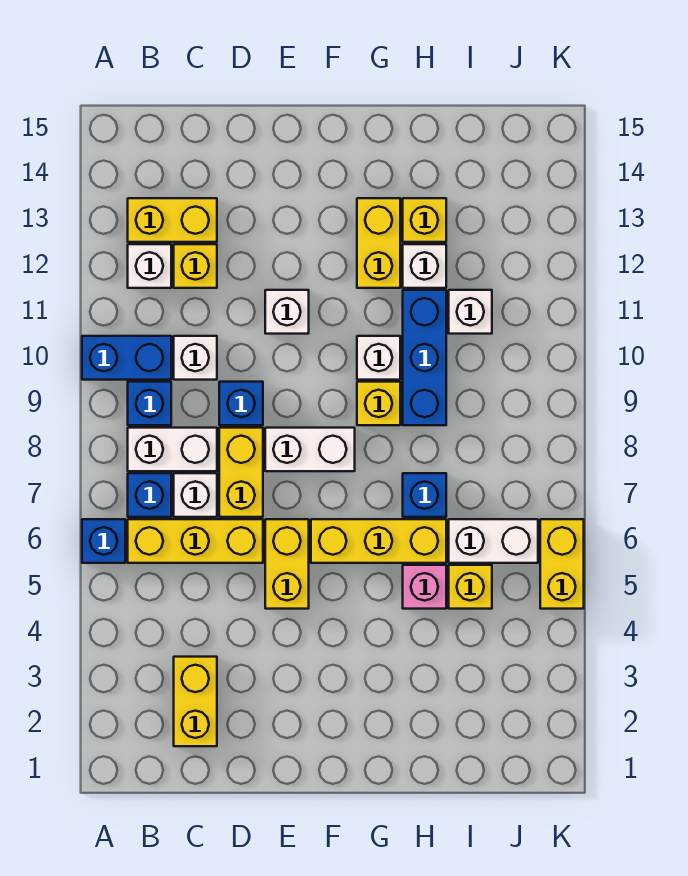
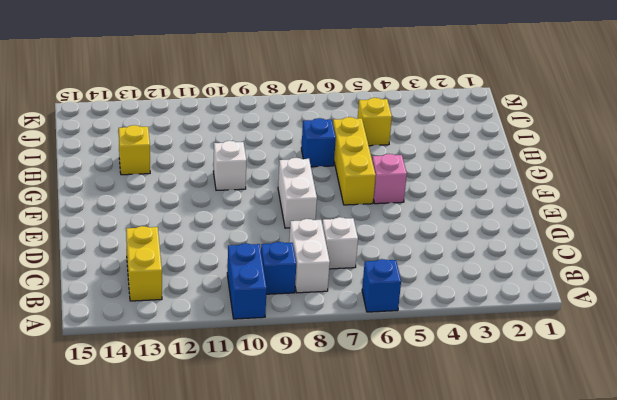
pink brick F5 level 1 -> pink brick H5 level 1
none -> yellow brick B6:D6 level 1
none -> blue brick B7 level 1
none -> white brick B12 level 1
none -> yellow brick C2:C3 level 1

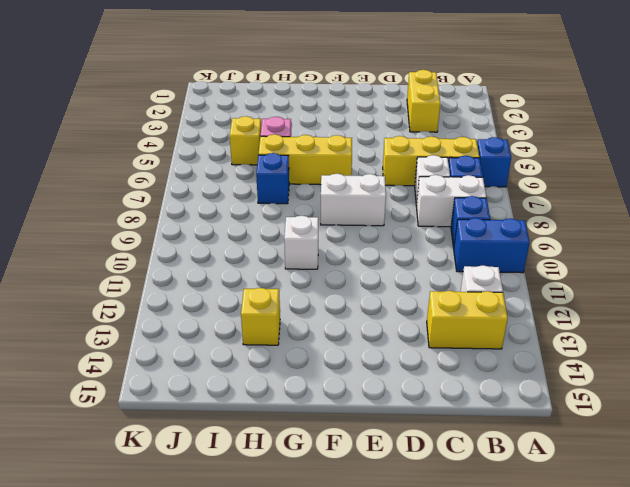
none -> white brick C10 level 1
none -> yellow brick C12 level 1
none -> yellow brick D7:D8 level 1
none -> blue brick D9 level 1

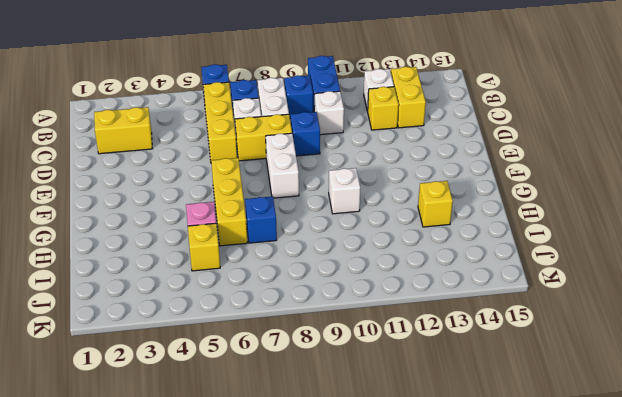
none -> yellow brick E5:E6 level 1
none -> white brick E11 level 1
none -> yellow brick G9 level 1
none -> yellow brick G12:G13 level 1

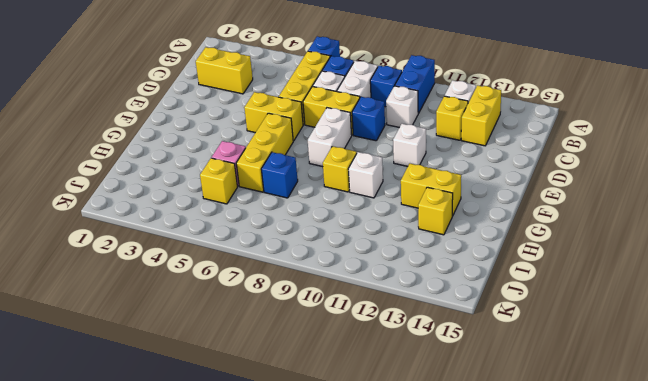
none -> blue brick H9:H11 level 1
none -> white brick H12 level 1
none -> white brick I6:J6 level 1
none -> white brick I11 level 1

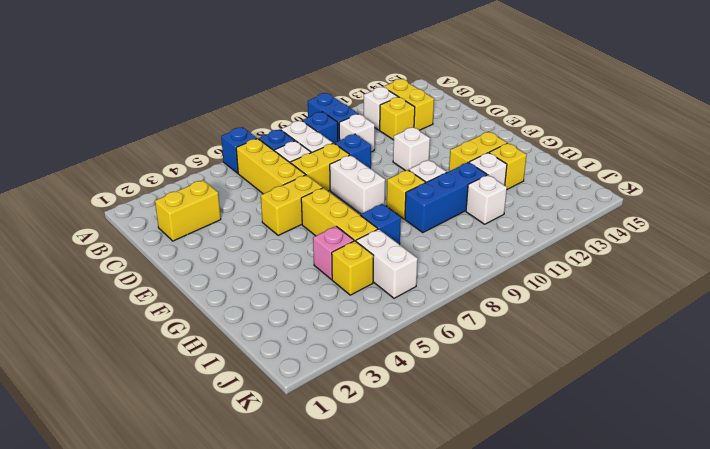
none -> yellow brick K5:K6 level 1

